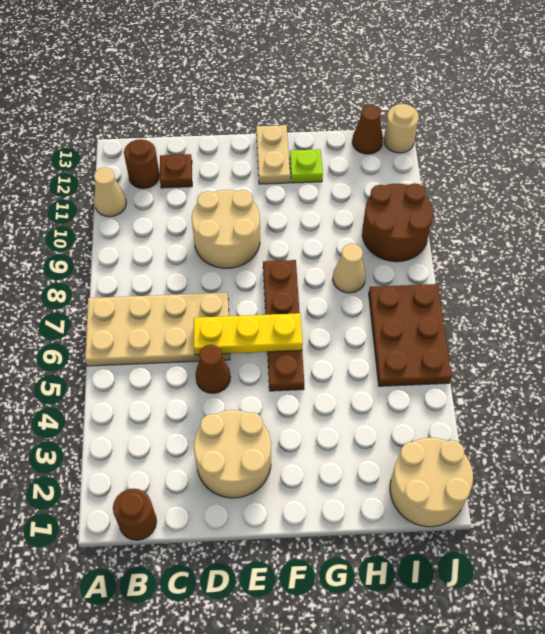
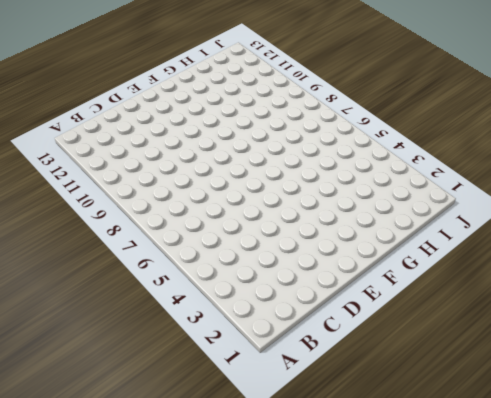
none -> tan plate A6:D7 level 1
none -> tan cone A11 level 1
none -> brown round brick B1 level 1

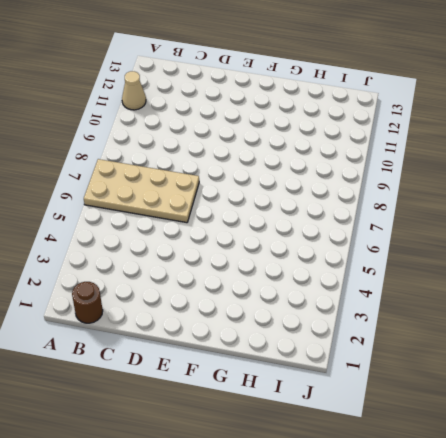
none -> brown round brick B12 level 1
none -> brown plate C12 level 1
none -> tan round brick D2:E3 level 1

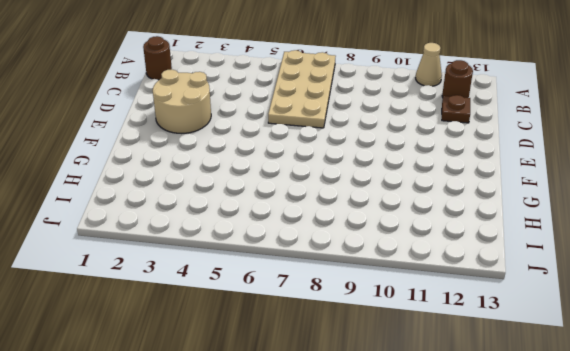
none -> brown cone D5 level 1
none -> tan round brick D9:E10 level 1
none -> brown plate F5:F8 level 1

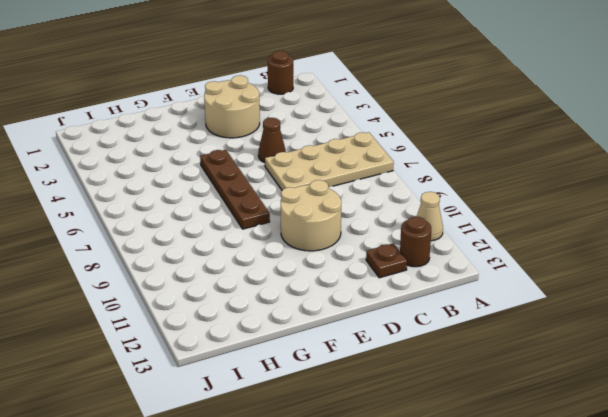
none -> tan plate F12:F13 level 1
none -> lime plate G12 level 1
none -> tan cone H8 level 1

